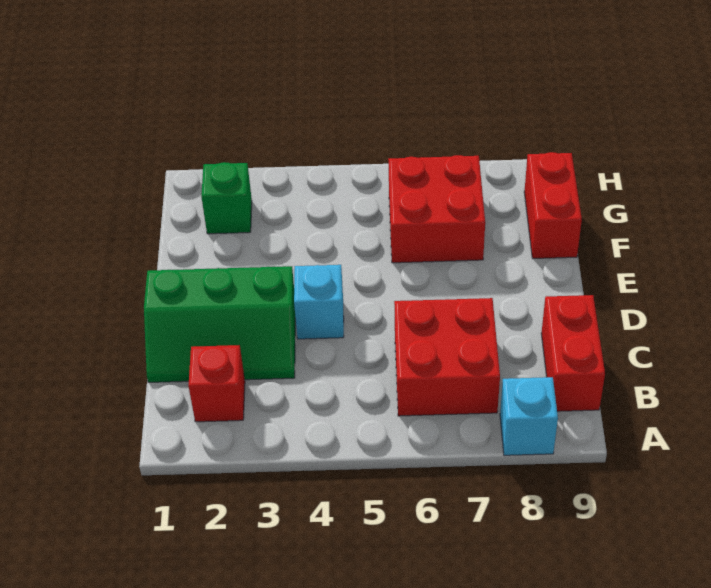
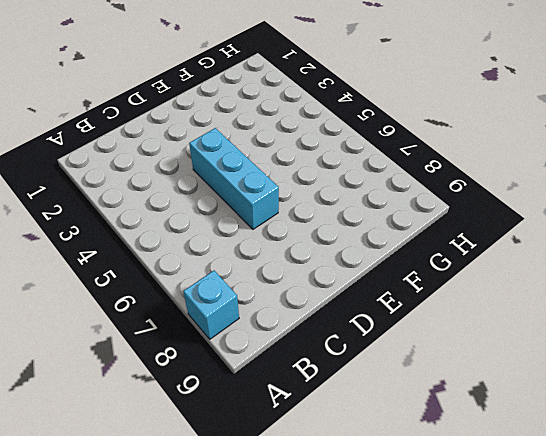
cyan brick D4:D6 level 1 -> cyan brick D4 level 1
none -> red brick B2 level 1
none -> red brick B6:C7 level 1

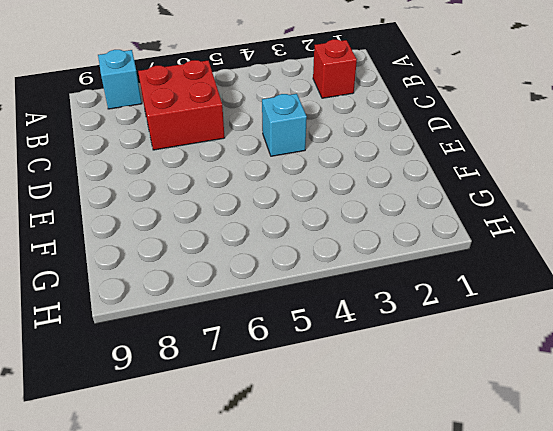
none -> red brick B9:C9 level 1
none -> green slope C1:D3 level 1 top D

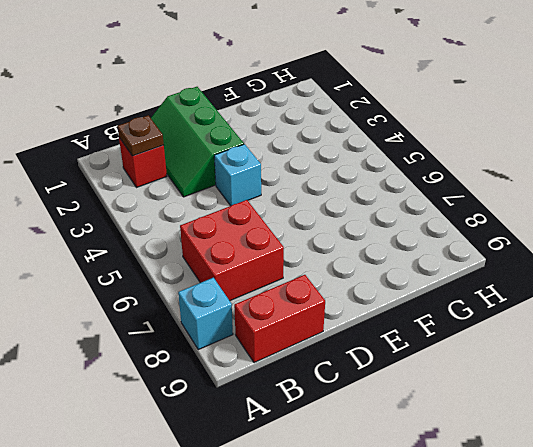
brown plate B2 level 2 -> none
none -> red brick F6:G7 level 1
none -> red brick F9:G9 level 1

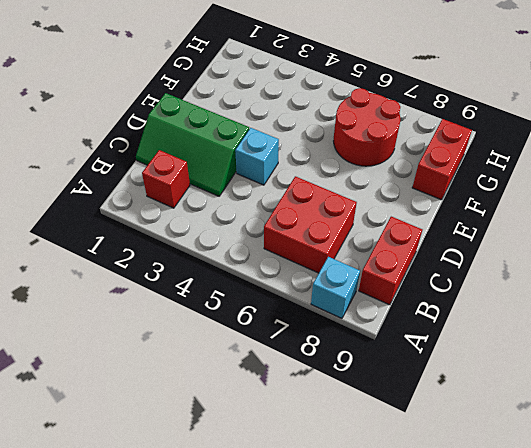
red round brick F6:G7 level 1 -> red brick F6:G7 level 1
none -> green brick G2 level 1

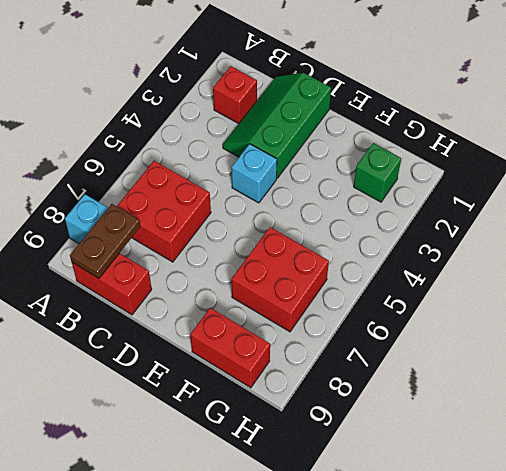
brown plate B8:B9 level 2 -> none

